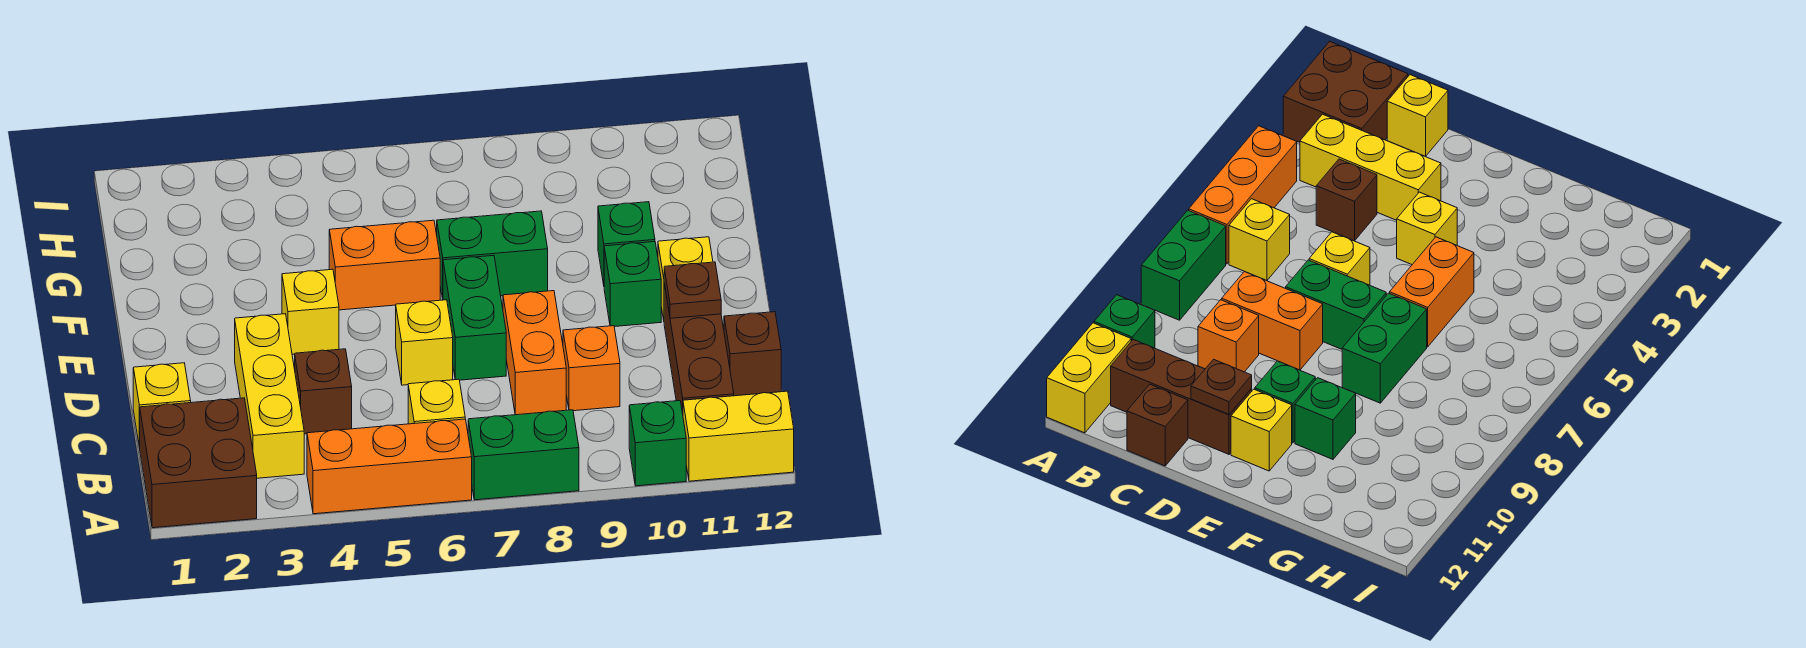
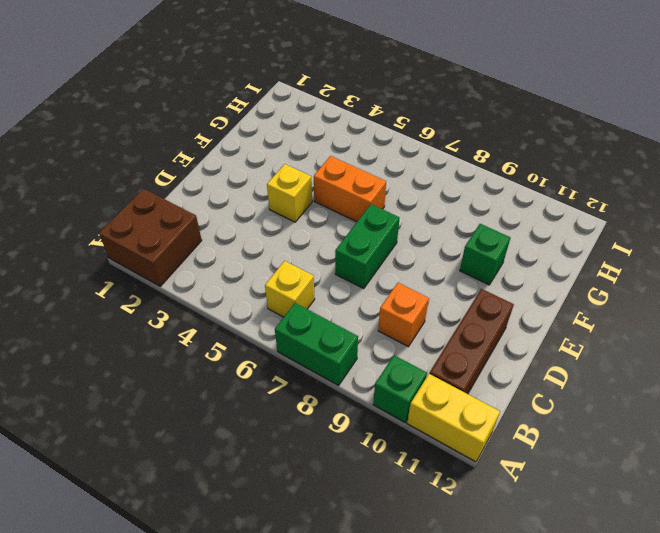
none -> orange brick A4:A6 level 1
none -> yellow brick B3:D3 level 1
none -> yellow brick C1 level 1

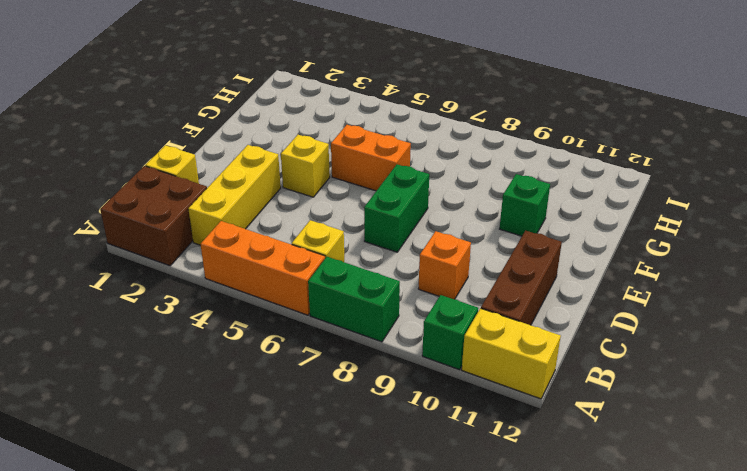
none -> brown brick C4 level 1
none -> orange brick C8:D8 level 1
none -> brown brick C12 level 1

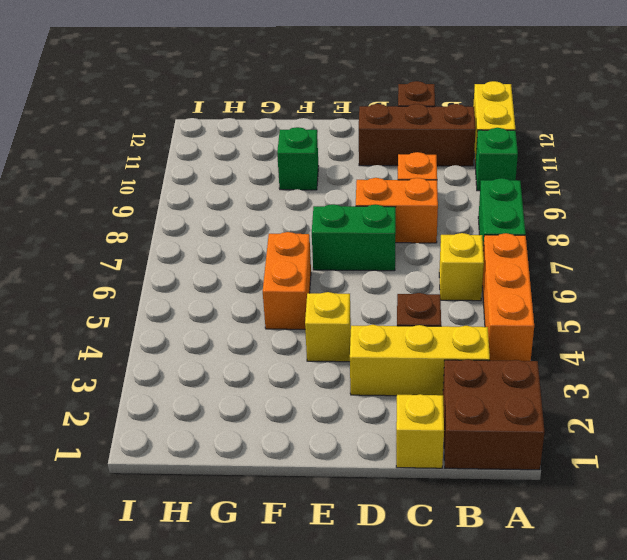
none -> yellow brick D6 level 1
none -> green brick E10 level 1
none -> yellow brick E11 level 1

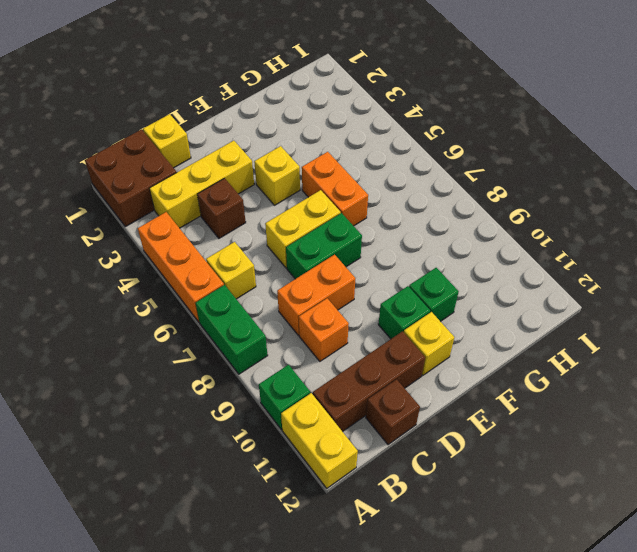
yellow brick D6:E6 level 1 -> yellow brick D6 level 1
none -> green brick F7:F8 level 1
none -> brown plate D11 level 2

